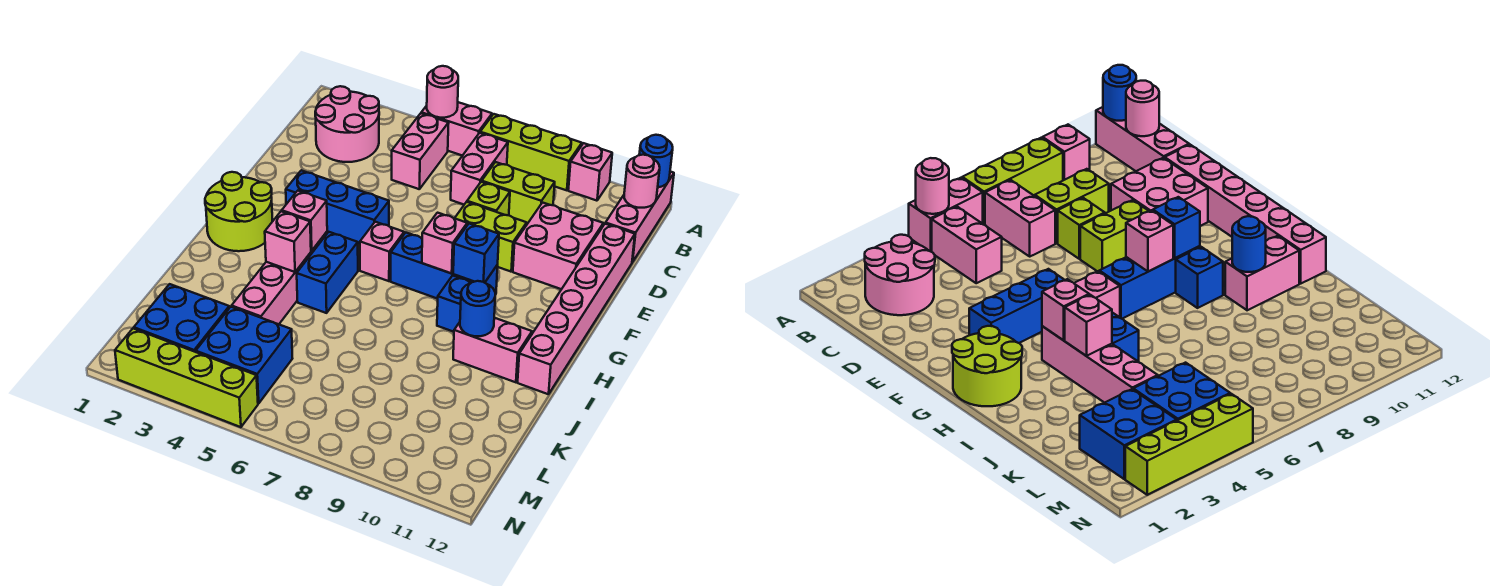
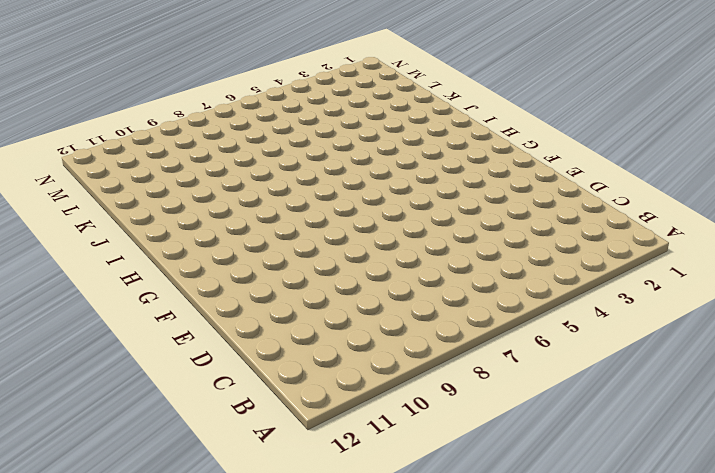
none -> pink brick A5:A6 level 1
none -> lime brick A7:A9 level 1
none -> pink brick A10 level 1
none -> pink brick A12:C12 level 1

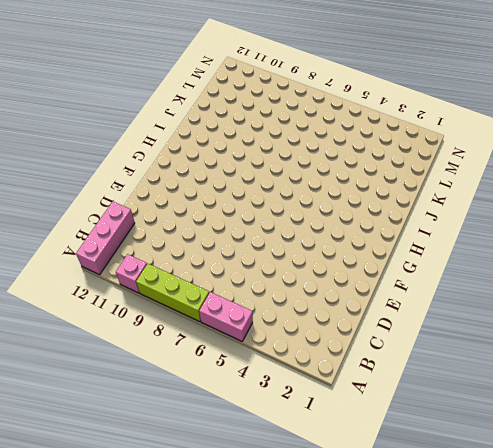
none -> pink round brick B2:C3 level 1
none -> pink brick B5:C5 level 1
none -> pink brick B7:C7 level 1
none -> lime brick C8:C9 level 1

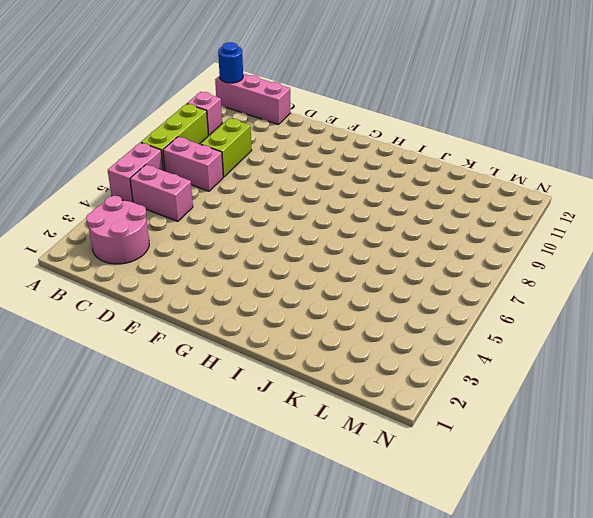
none -> lime brick D8 level 1
none -> pink brick D10:E11 level 1
none -> pink brick D12:I12 level 1
none -> lime brick E8:E9 level 1

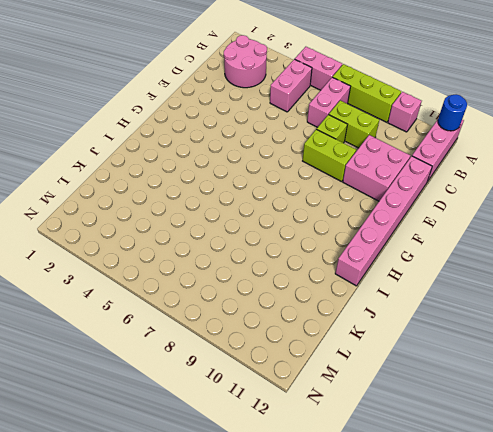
none -> blue brick F3:F5 level 1
none -> lime round brick G1:H2 level 1
none -> pink brick G6 level 1
none -> blue brick G7:G9 level 1

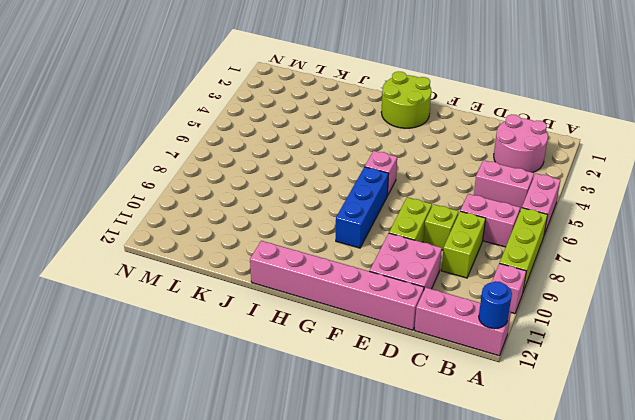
none -> blue brick F3:F5 level 1
none -> pink brick H4:K4 level 1
none -> blue brick H5:I5 level 1
none -> blue brick H9 level 1

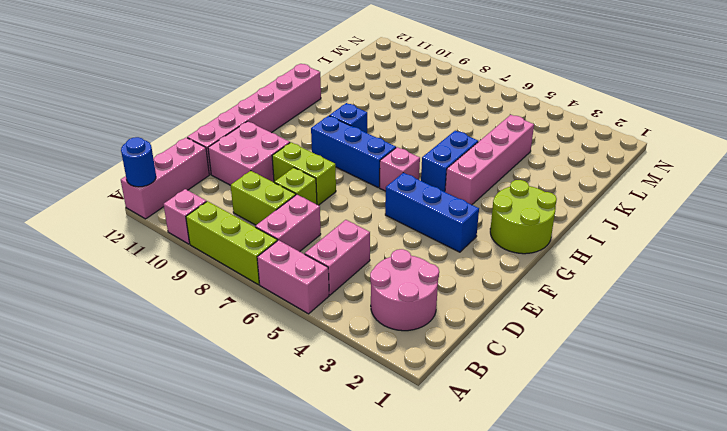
none -> pink brick I10:I11 level 1
none -> blue brick L2:M3 level 1
none -> blue brick L4:M5 level 1
none -> lime brick N2:N5 level 1

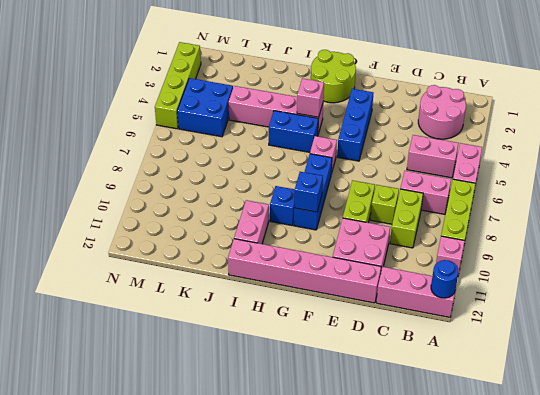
none -> blue brick L2:M3 level 1
none -> pink round brick A5 level 2
none -> pink round brick B12 level 2
none -> pink brick G8 level 2

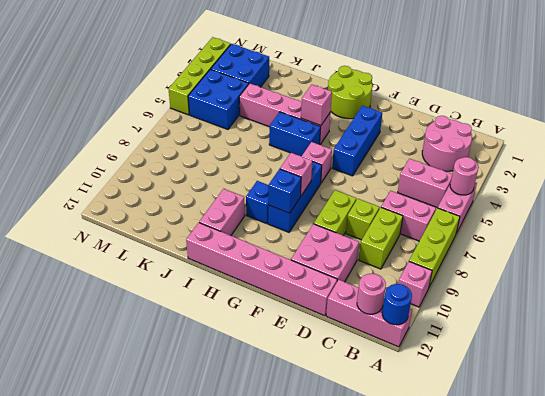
none -> pink brick I4 level 2
none -> blue round brick I10 level 2

